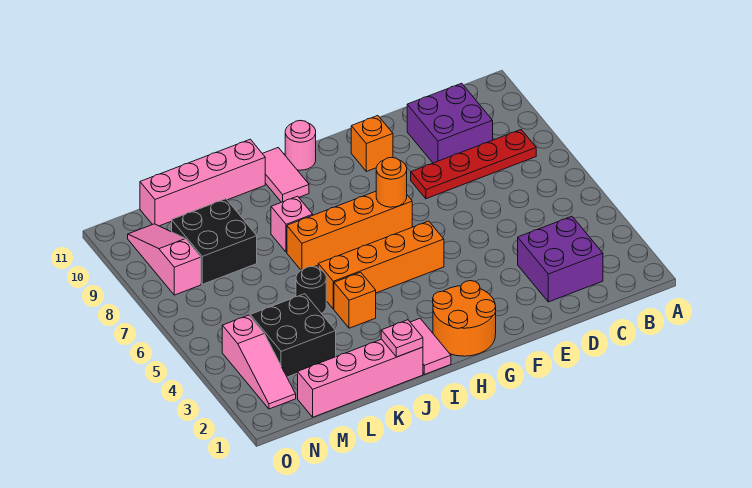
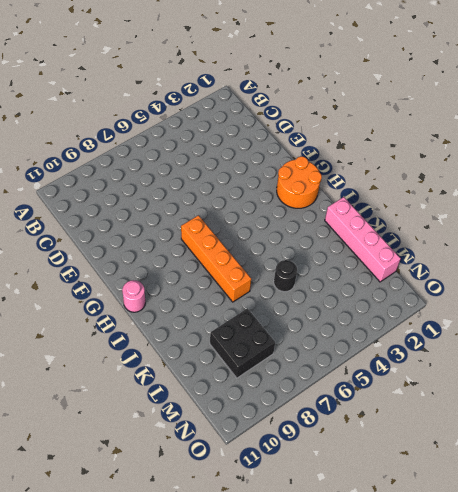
none -> red plate B8:E8 level 1
none -> purple brick C2:D3 level 1
none -> purple brick C9:D10 level 1

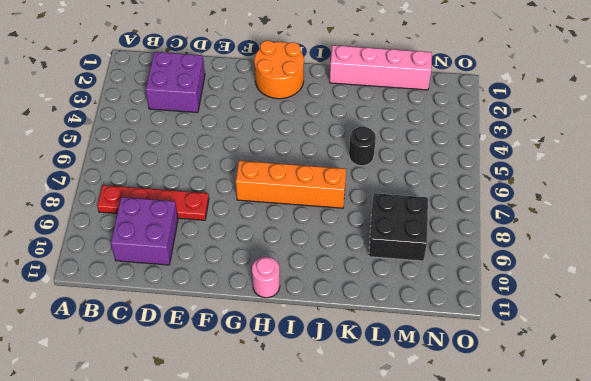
none -> orange brick F10 level 1
none -> orange brick G5:J5 level 1
none -> pink tile I1:I2 level 1

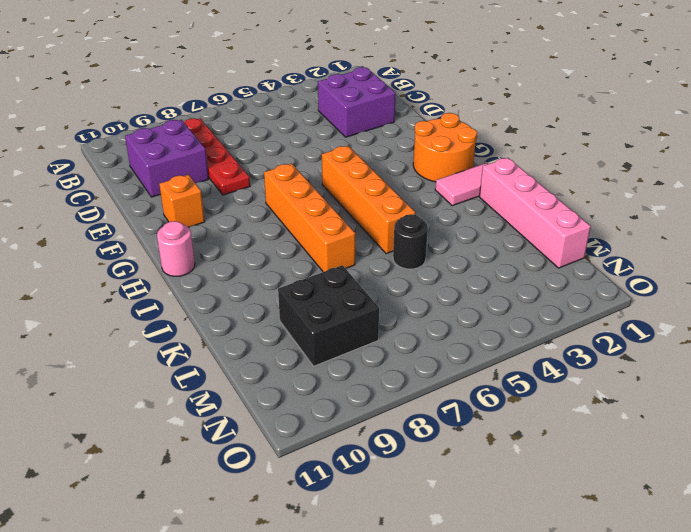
none -> pink tile I10:I11 level 1
none -> orange brick J4 level 1
none -> pink brick J8 level 1

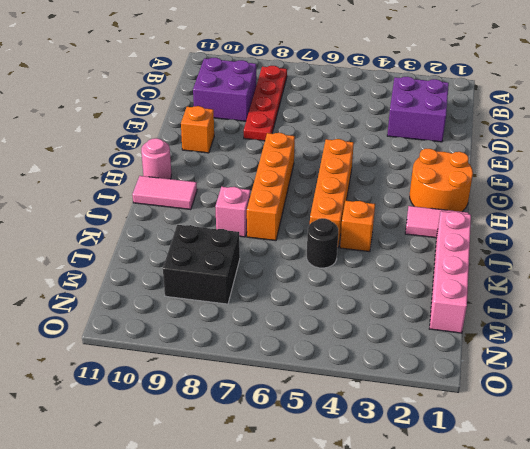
none -> pink brick J11:M11 level 1
none -> black brick L3:M4 level 1
none -> pink slope N2:N4 level 1 top 4

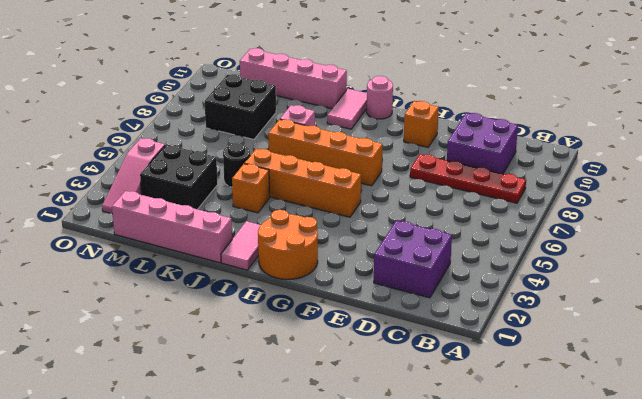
none -> pink slope N8:N10 level 1 top 8
none -> orange round brick G7 level 2
none -> pink plate J1 level 2

